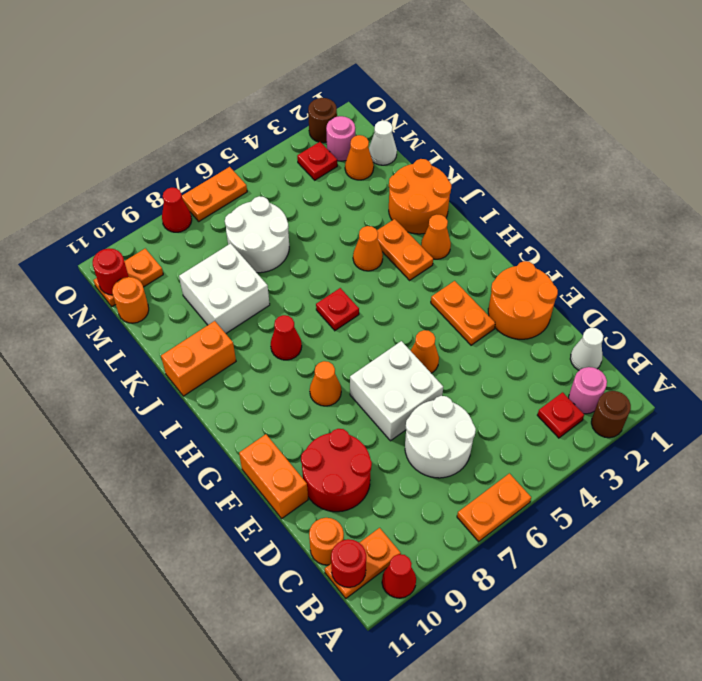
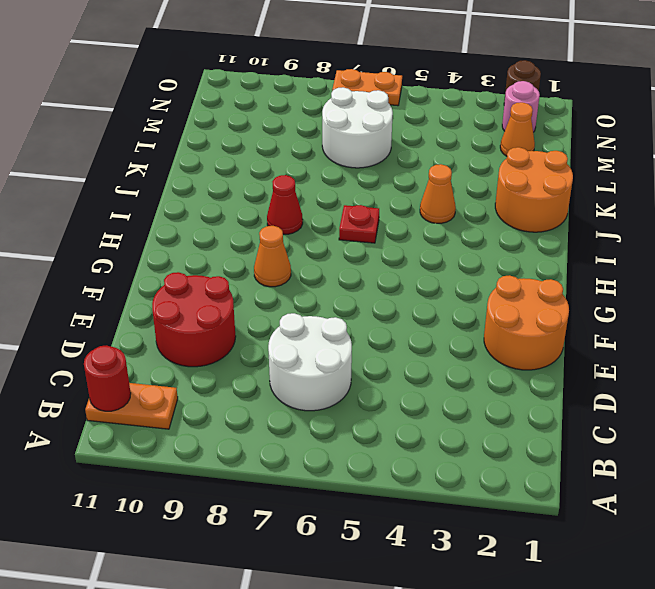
none -> brown round brick A2 level 1
none -> orange plate A6:A7 level 1
none -> red cone A10 level 1
none -> pink round brick B2 level 1

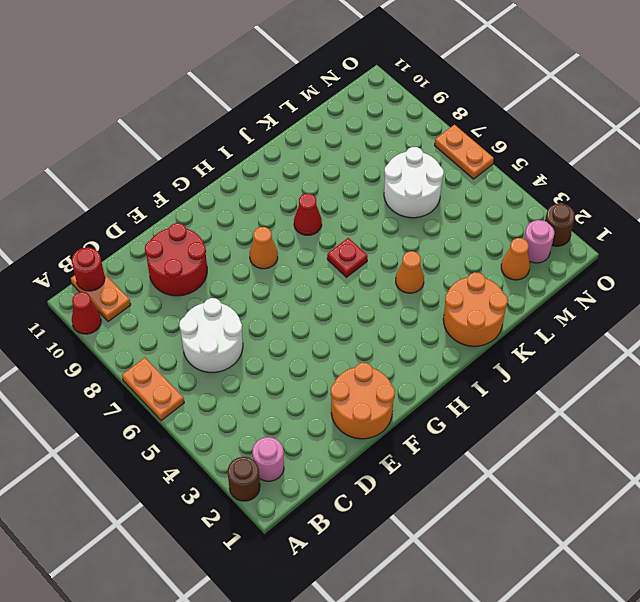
none -> red plate B3 level 1
none -> white cone C1 level 1
none -> orange round brick C11 level 1
none -> white brick E6:F7 level 1

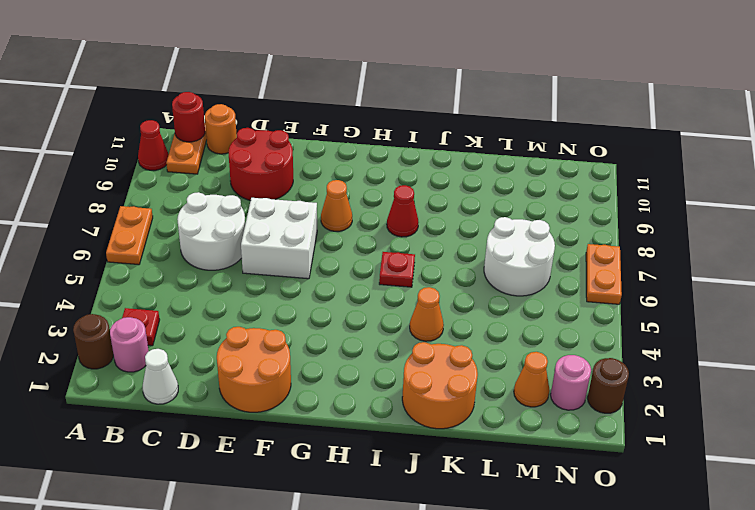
none -> orange brick E11:F11 level 1
none -> orange plate F3:G3 level 1
none -> orange cone F5 level 1
none -> orange cone I2 level 1

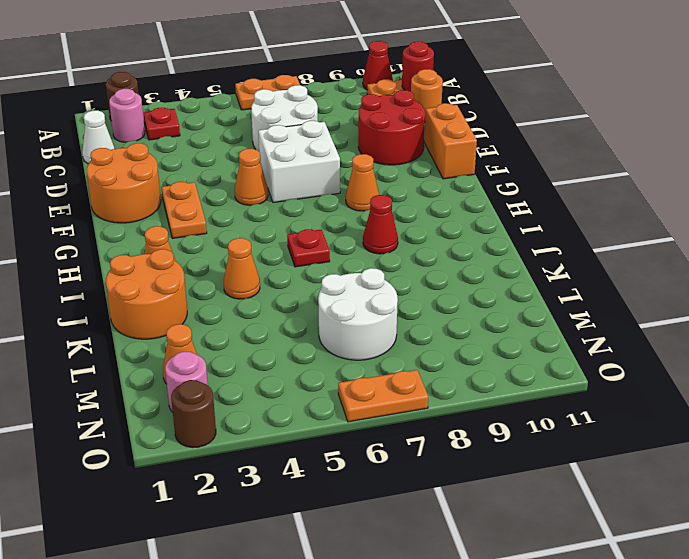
none -> orange plate I3:J3 level 1
none -> orange brick J10:J11 level 1
none -> white brick K8:L9 level 1
none -> white cone M1 level 1

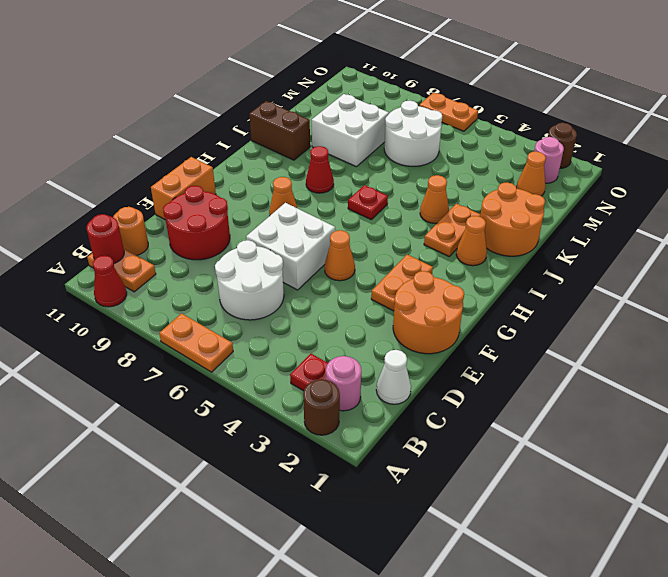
brown brick J10:J11 level 1 -> orange brick J10:J11 level 1
none -> white cone M1 level 1
none -> orange round brick M11 level 1
none -> red plate N3 level 1
none -> orange plate N10:N11 level 1

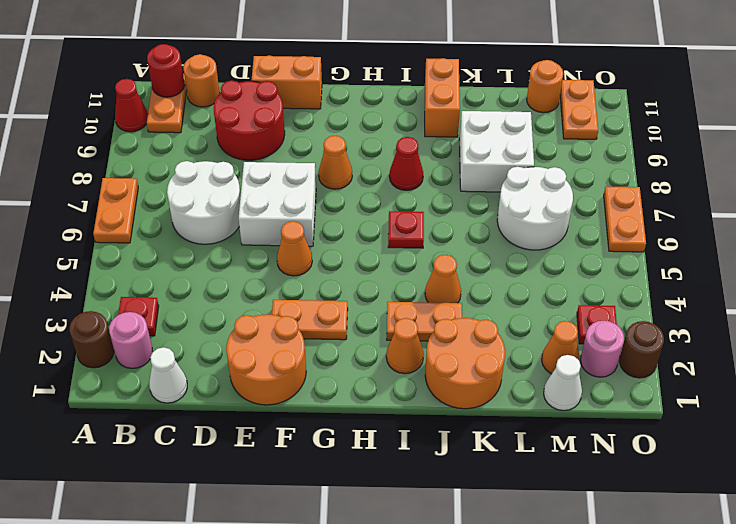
none -> red cone O8 level 1
none -> red round brick N11 level 2

